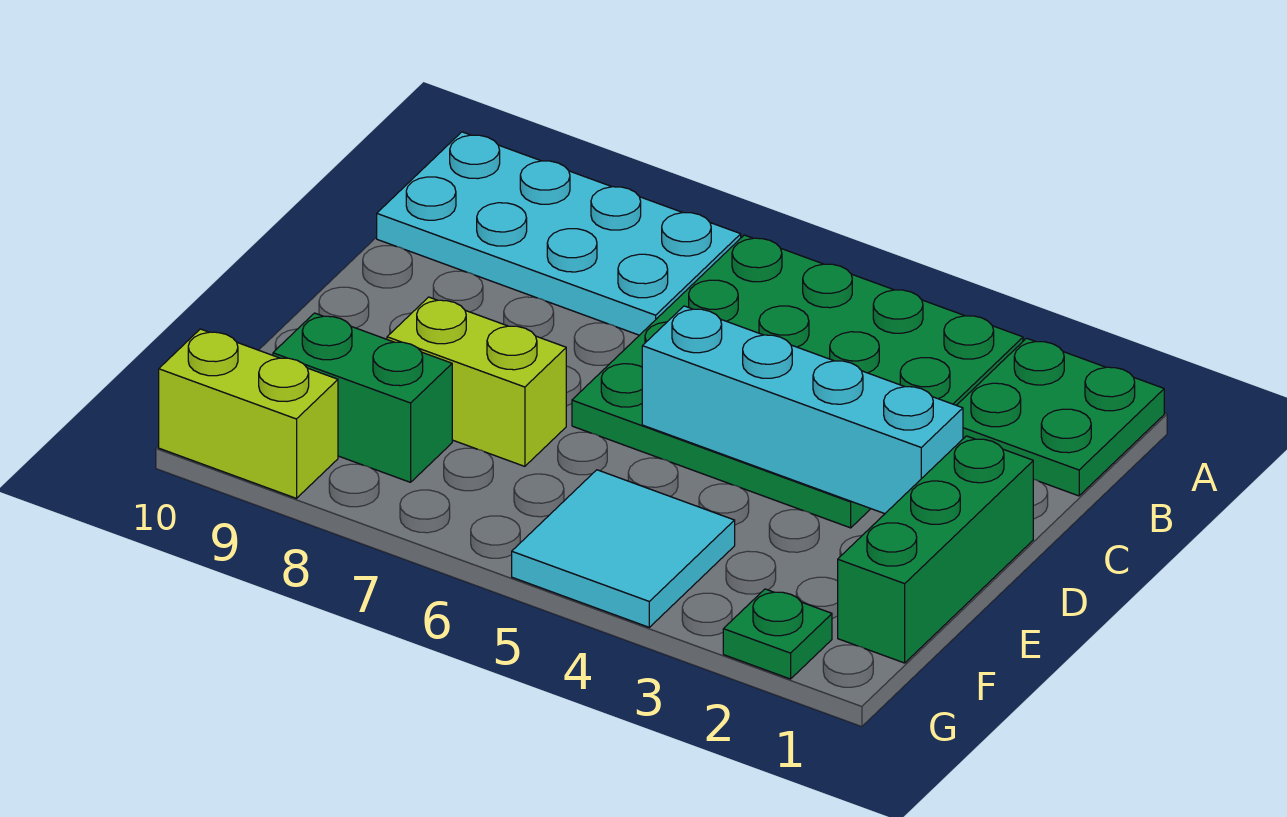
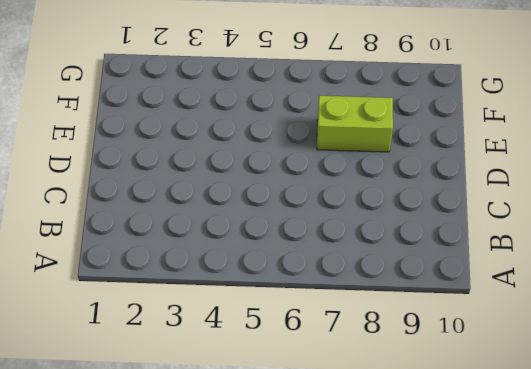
none -> green plate A1:B2 level 1
none -> green plate A3:D6 level 1

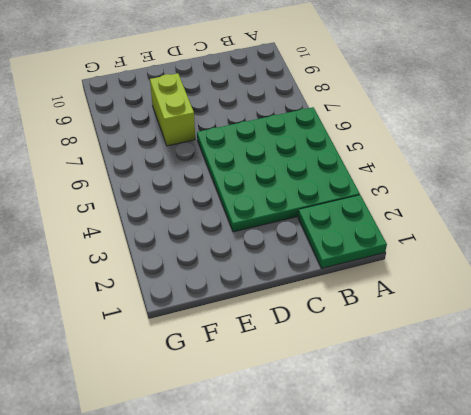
none -> cyan plate A7:B10 level 1
none -> green brick D1:F1 level 1

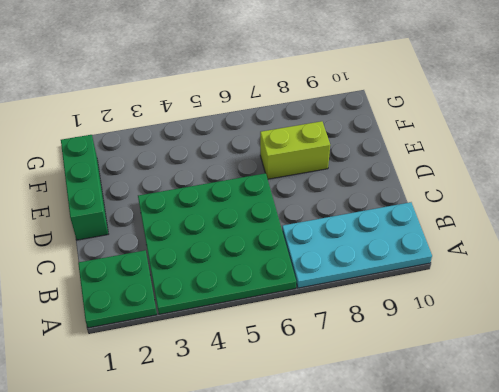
none -> cyan tile F4:G5 level 1
none -> green brick F8:F9 level 1

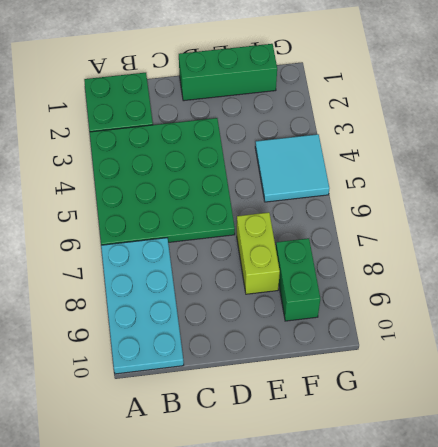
none -> green plate G2 level 1
none -> lime brick G9:G10 level 1

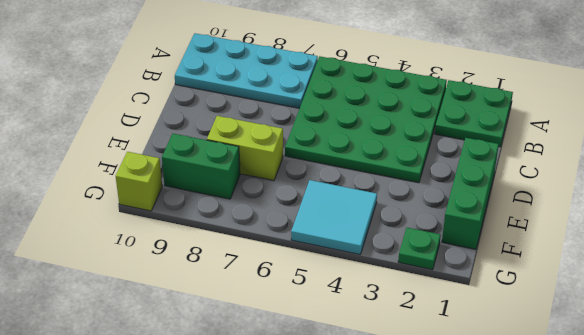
lime brick G10 level 1 -> lime brick G9:G10 level 1
none -> cyan brick D2:D5 level 2

